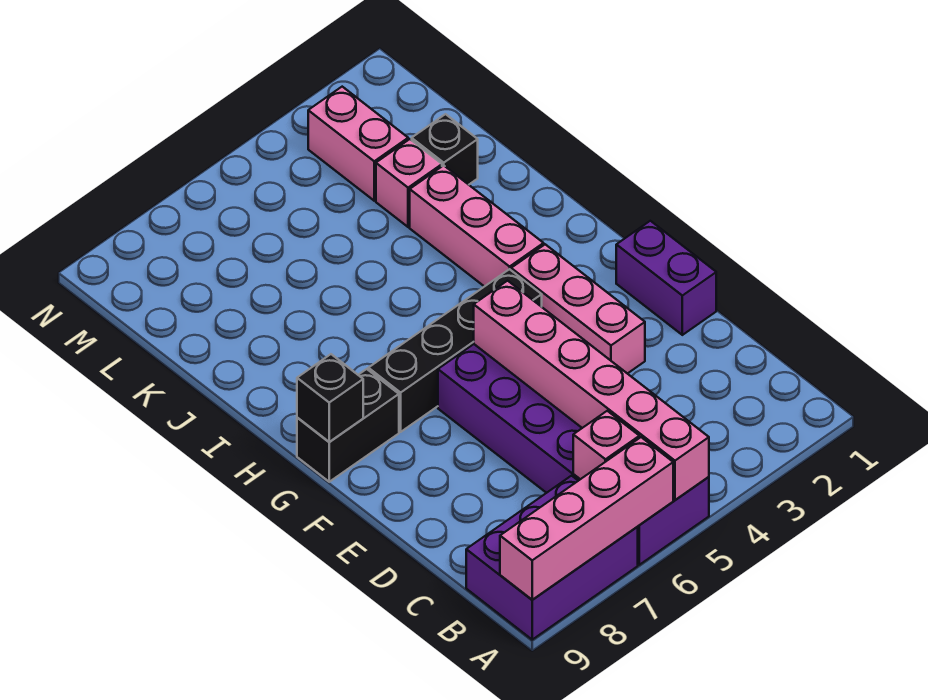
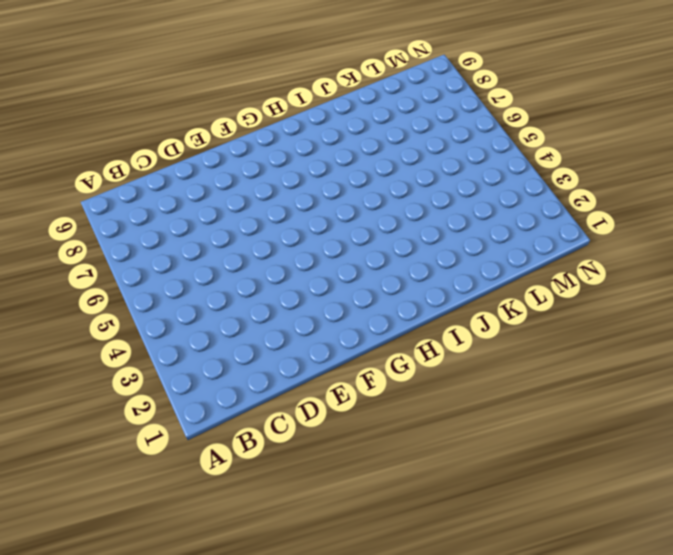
none -> purple brick A5:F6 level 1
none -> purple brick A7:B9 level 1
none -> purple brick E1:F1 level 1

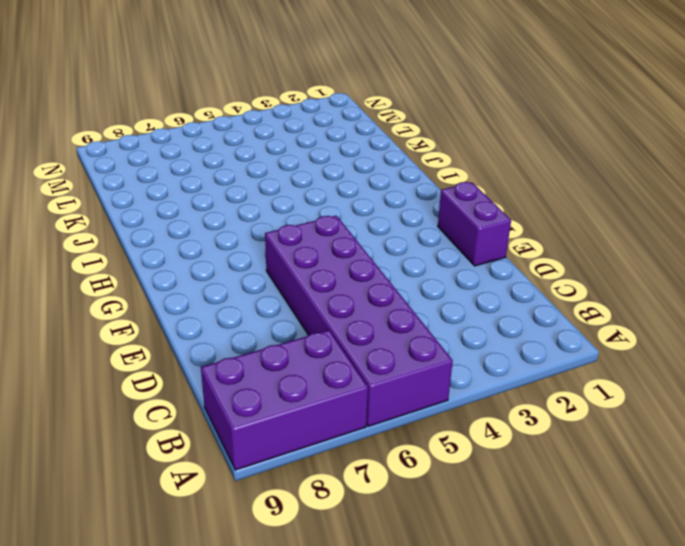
none -> pink brick E3:G3 level 1
none -> black brick G4:G7 level 1
none -> black brick G8:G9 level 1

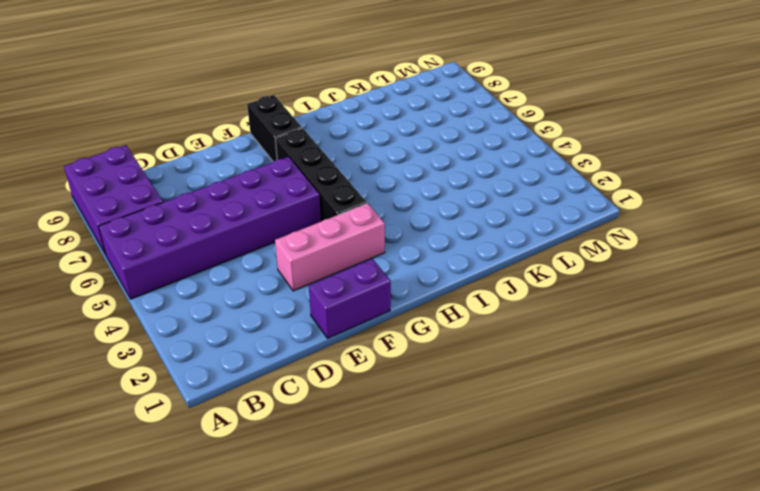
none -> pink brick H3:J3 level 1
none -> black brick K2 level 1
none -> pink brick K3 level 1

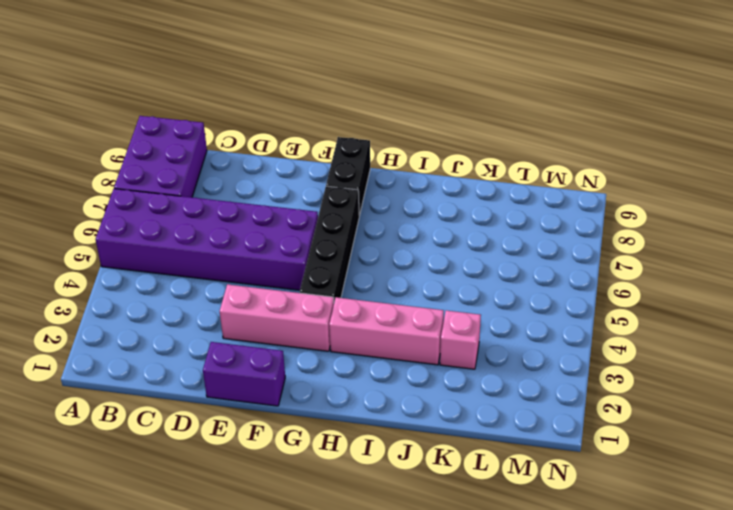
none -> black brick K2 level 1
none -> pink brick L3:M3 level 1
none -> pink brick A5:F5 level 2

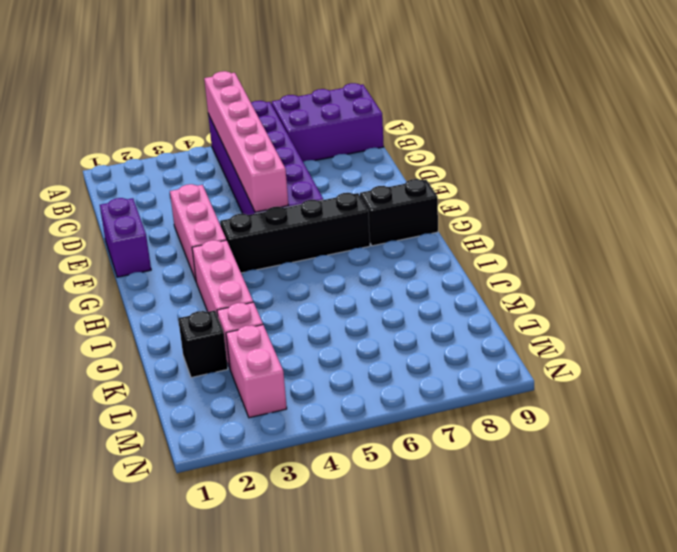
none -> pink brick A6:A9 level 2
none -> pink brick B6 level 2
none -> black brick G9 level 2

